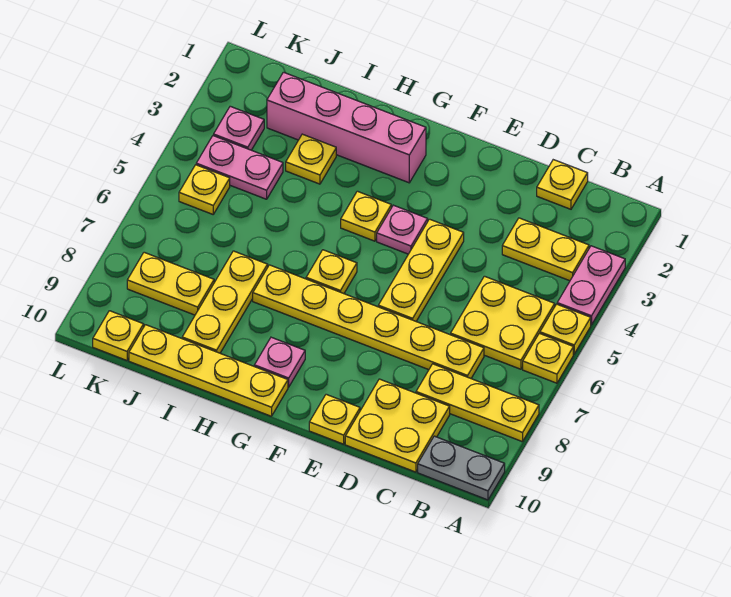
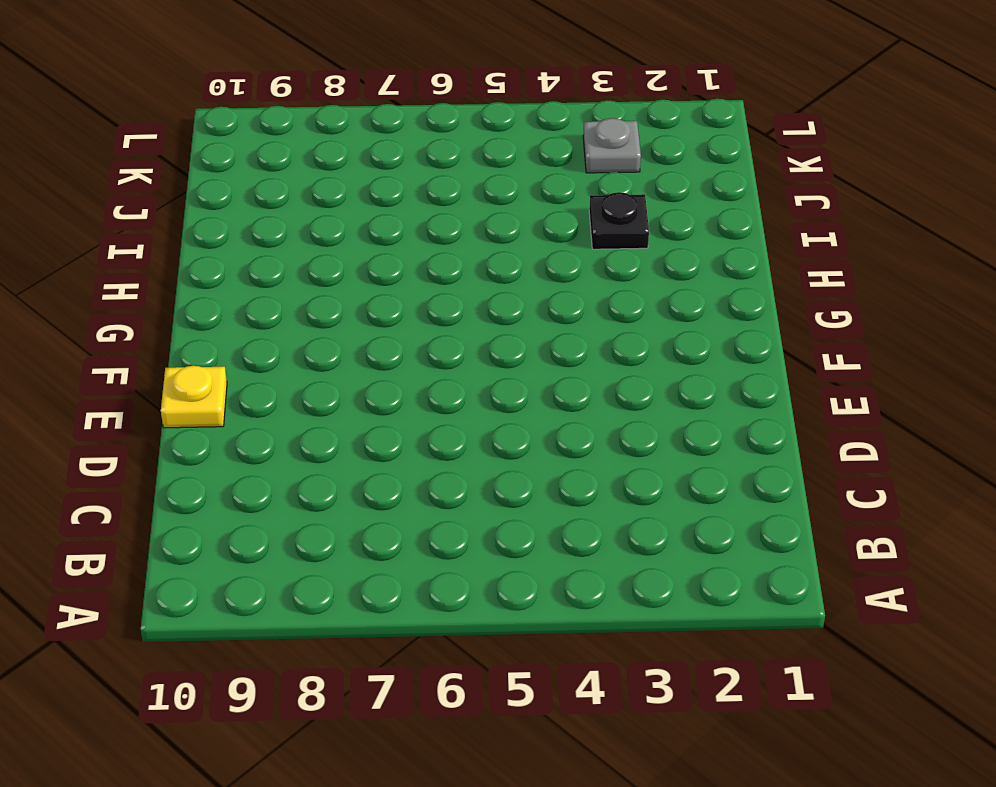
black plate I3 level 1 -> yellow plate I3 level 1
grey plate K3 level 1 -> pink plate K3 level 1
none -> pink plate A3:A4 level 1
none -> yellow plate A5 level 1
none -> yellow plate A6 level 1

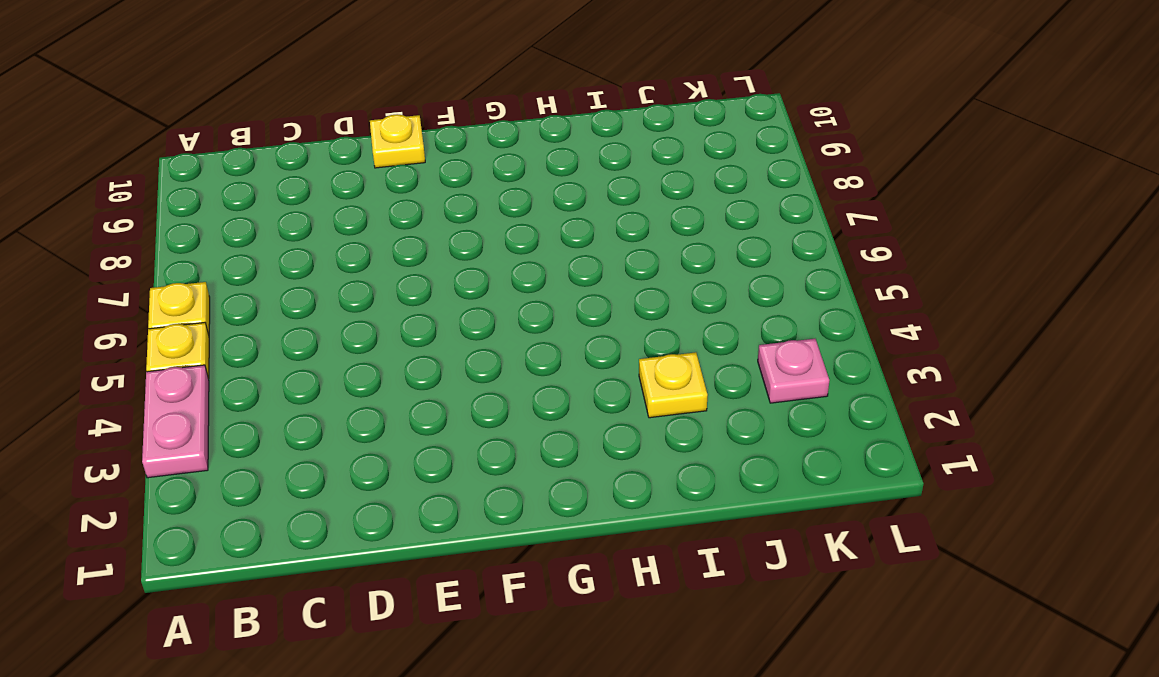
none -> yellow plate A8:C8 level 1
none -> grey plate A10:B10 level 1
none -> yellow plate B3:C3 level 1

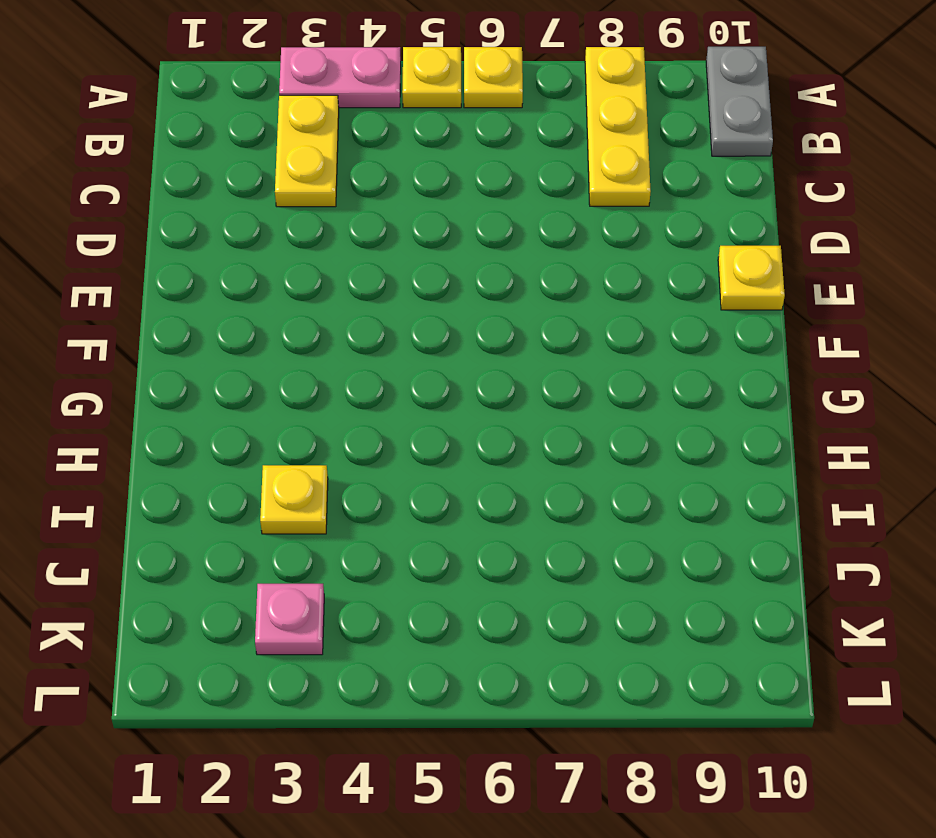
none -> yellow plate B5:C6 level 1
none -> yellow plate C1 level 1
none -> yellow plate C7:H7 level 1

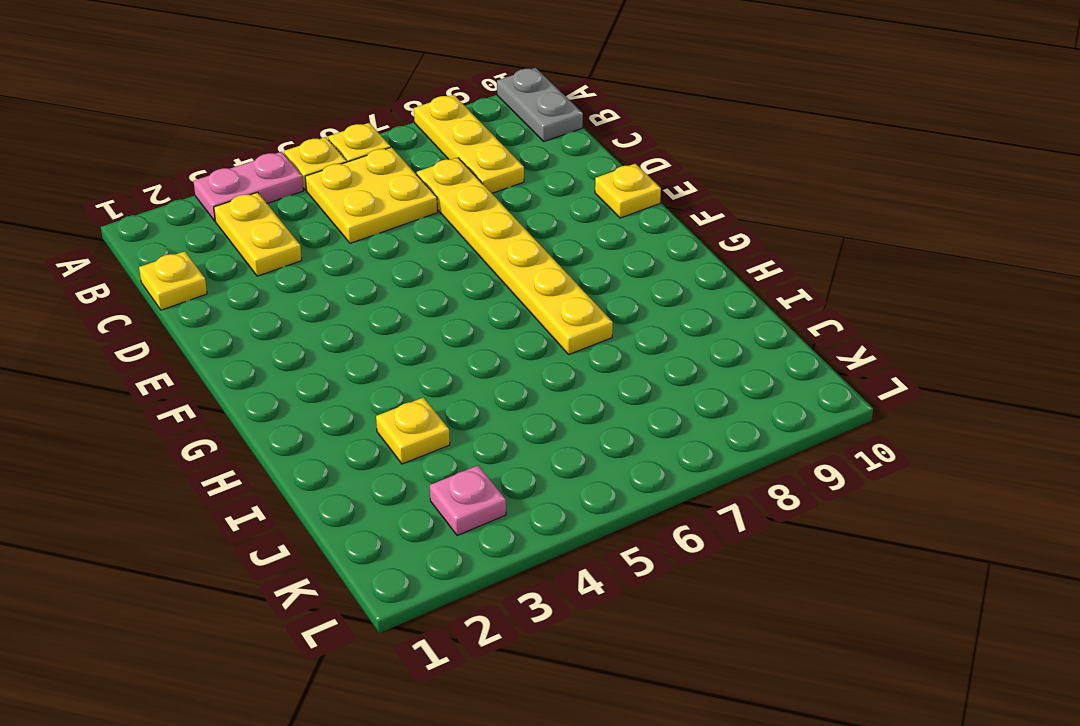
none -> yellow plate C9:D10 level 1
none -> yellow plate E4:E6 level 1
none -> pink plate F4 level 1

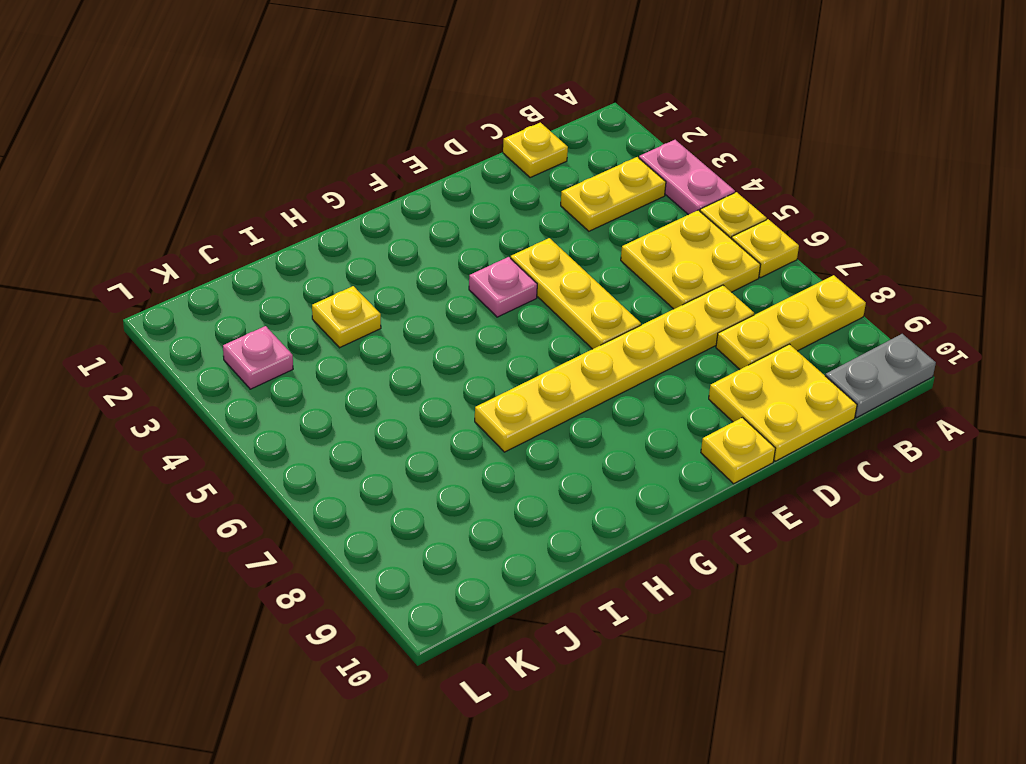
none -> pink brick G2:J2 level 1
none -> yellow plate G4 level 1
none -> yellow plate G6 level 1

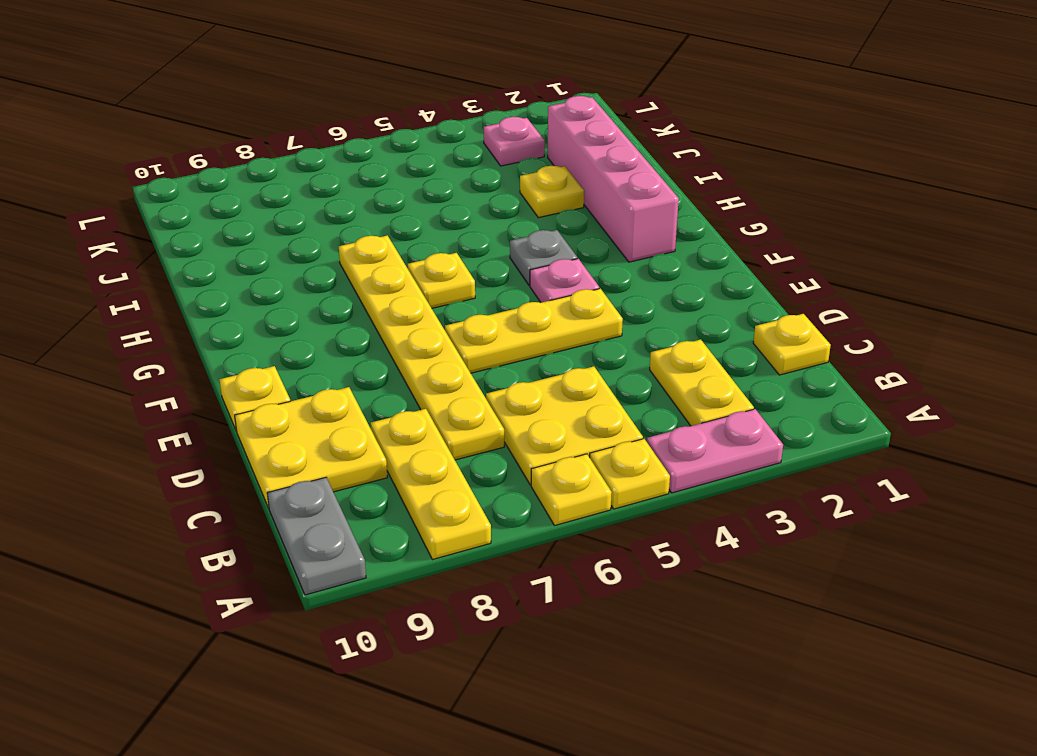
grey plate G4 level 1 -> yellow plate G4 level 1
none -> pink plate G9 level 1
none -> yellow plate G10:J10 level 1
none -> yellow plate I7:I9 level 1

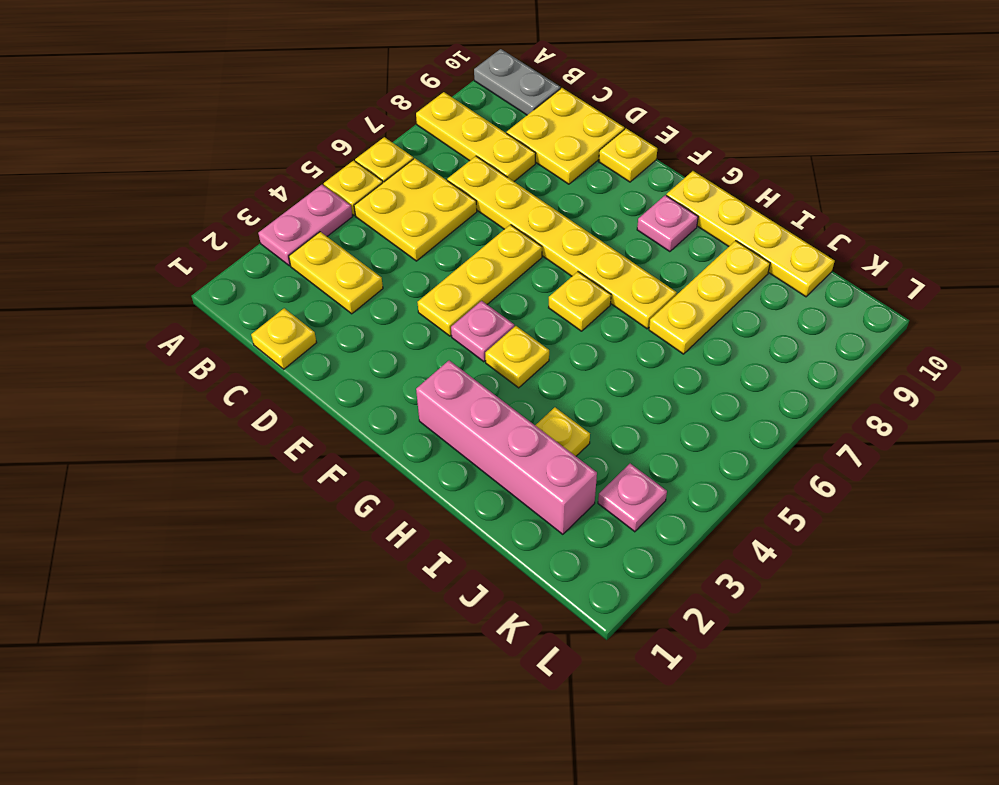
none -> pink plate J4:K4 level 1
none -> yellow plate J8:K8 level 1
none -> yellow plate K5 level 1

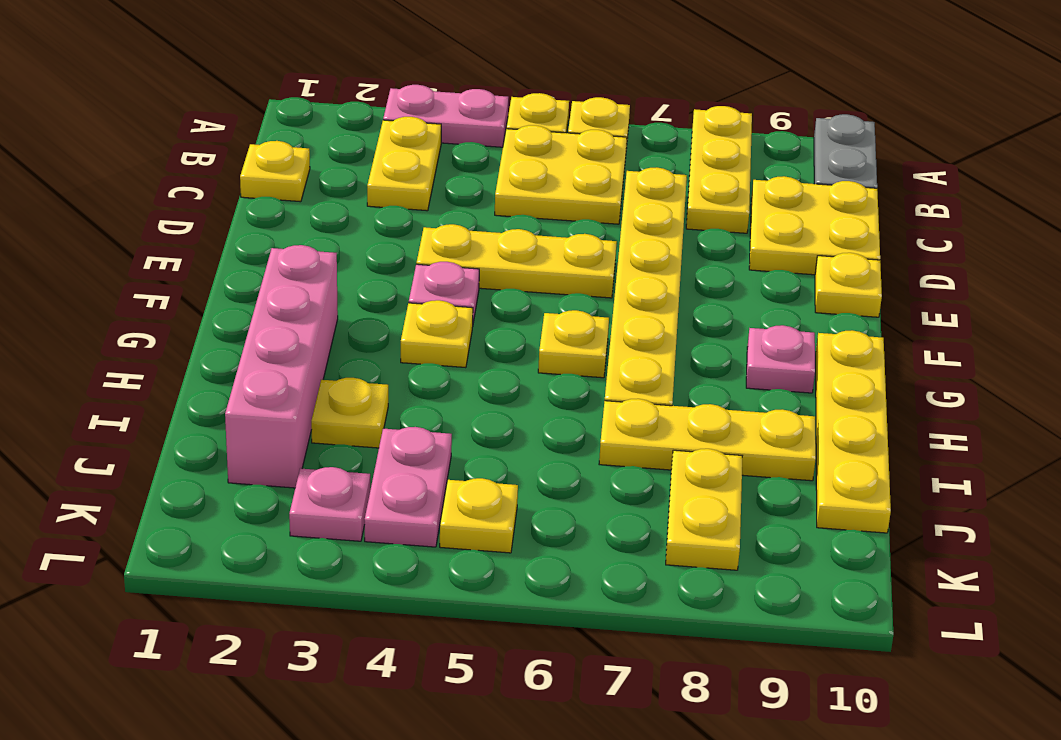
none -> yellow plate K10 level 1

